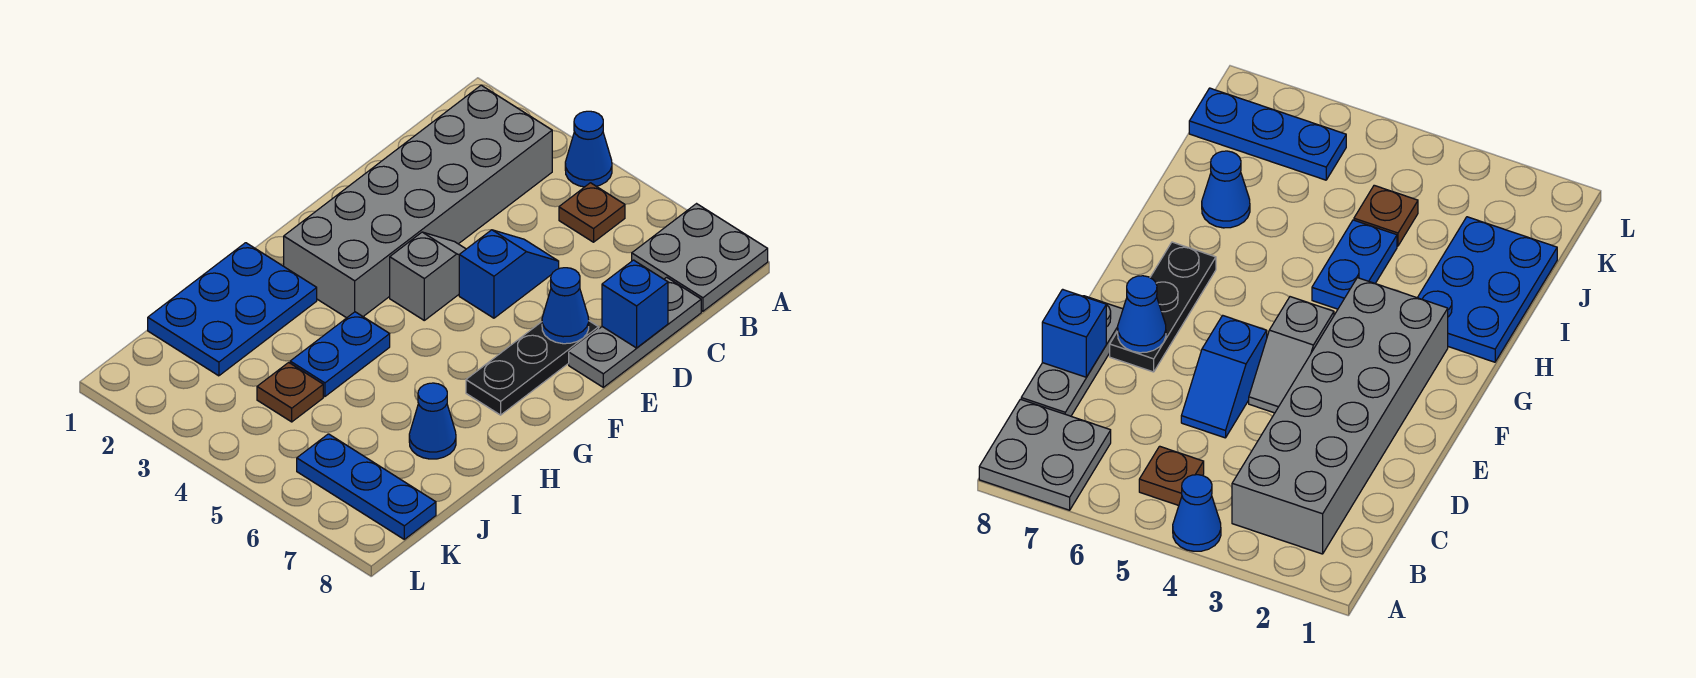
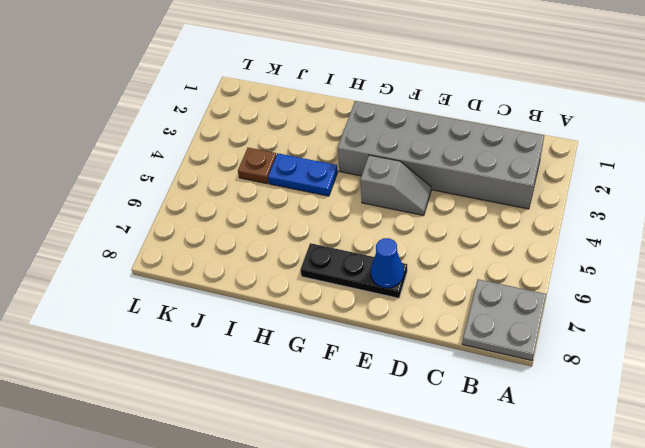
none -> blue cone A4 level 1
none -> brown plate B5 level 1
none -> grey plate C8:E8 level 1

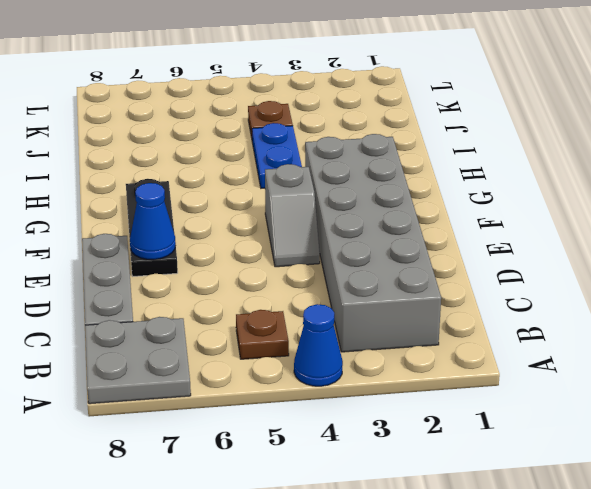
none -> blue slope D5:E5 level 1 top E
none -> blue plate H1:J2 level 1
none -> blue cone I7 level 1

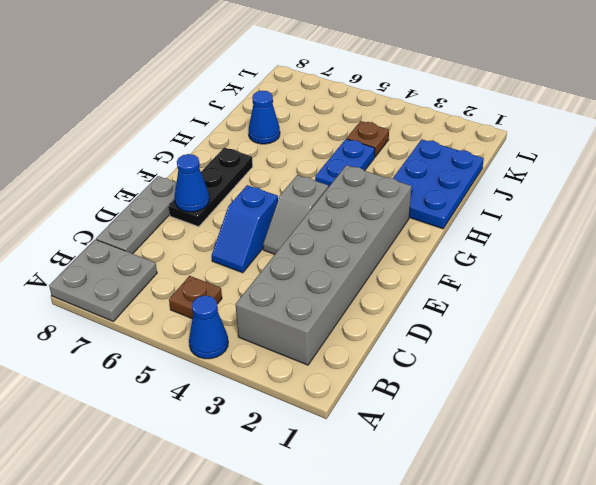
none -> blue plate K6:K8 level 1
none -> blue brick D8 level 2

